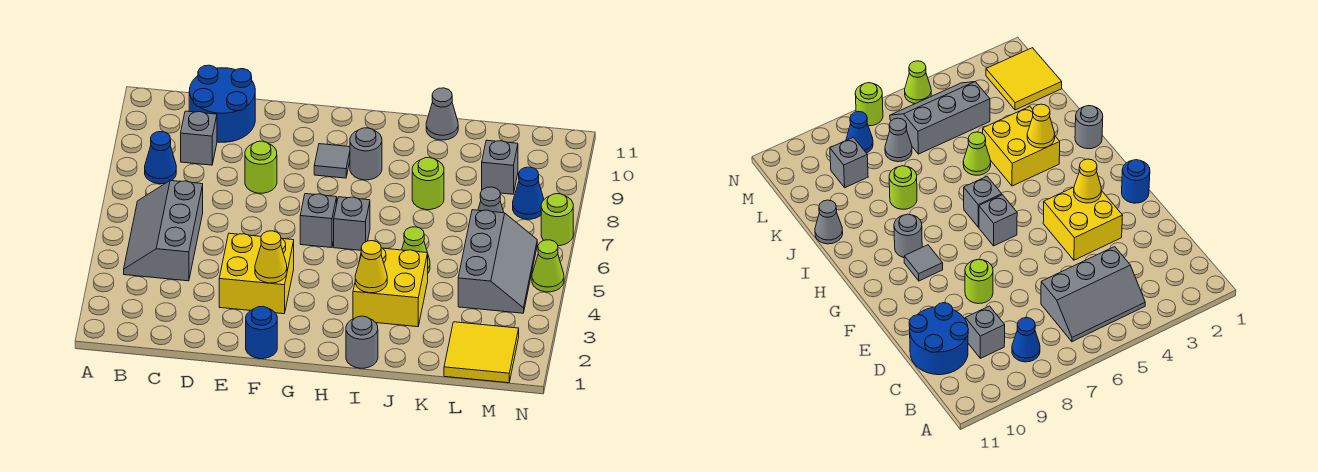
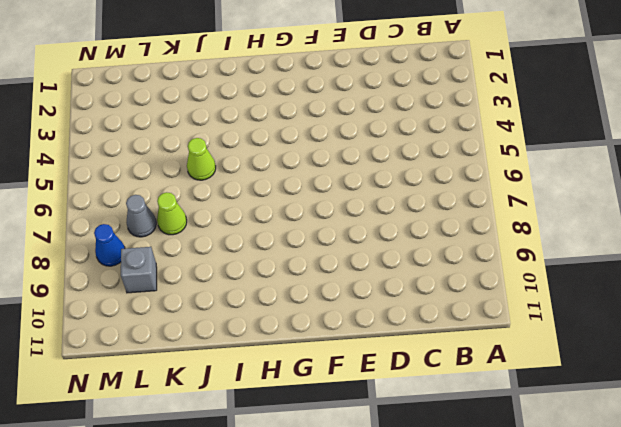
lime cone K7 level 1 -> lime cone N5 level 1
none -> grey slope B4:C6 level 1 top C
none -> blue cone B8 level 1
none -> grey brick C9 level 1

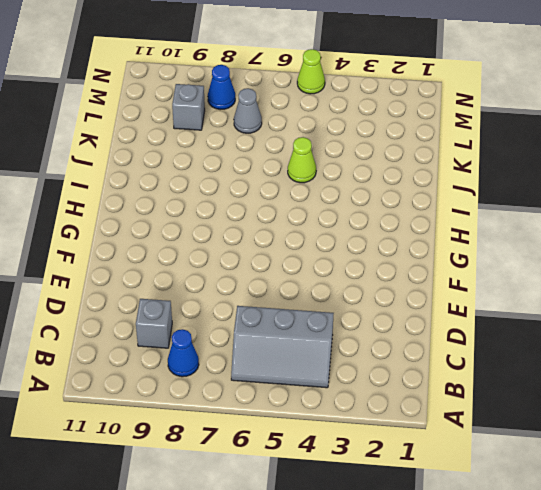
none -> blue round brick C10:D11 level 1
none -> yellow brick E3:F4 level 1
none -> lime round brick E8 level 1

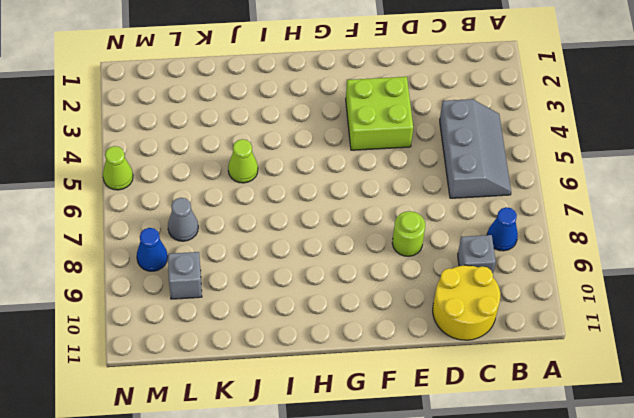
yellow round brick C10:D11 level 1 -> blue round brick C10:D11 level 1
lime brick E3:F4 level 1 -> yellow brick E3:F4 level 1
none -> blue round brick F1 level 1
none -> grey brick G6 level 1
none -> grey tile G9 level 1

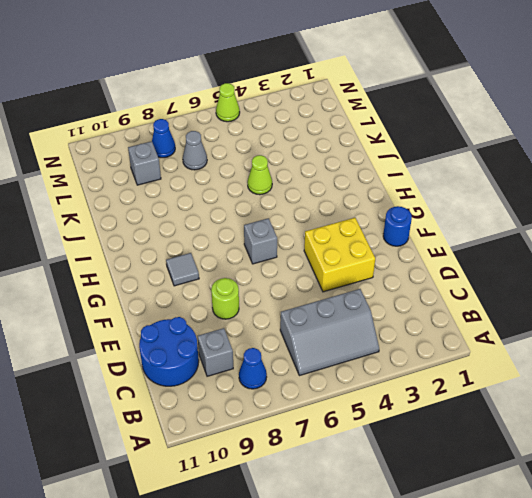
none -> grey brick H6 level 1
none -> grey round brick H9 level 1
none -> grey round brick I1 level 1

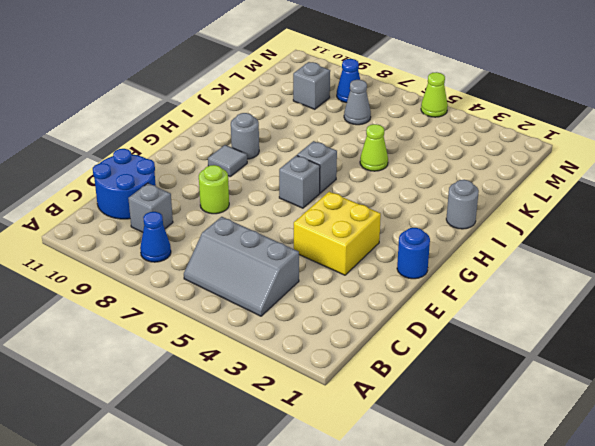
none -> yellow brick I3:J4 level 1
none -> lime round brick J8 level 1
none -> grey cone J11 level 1

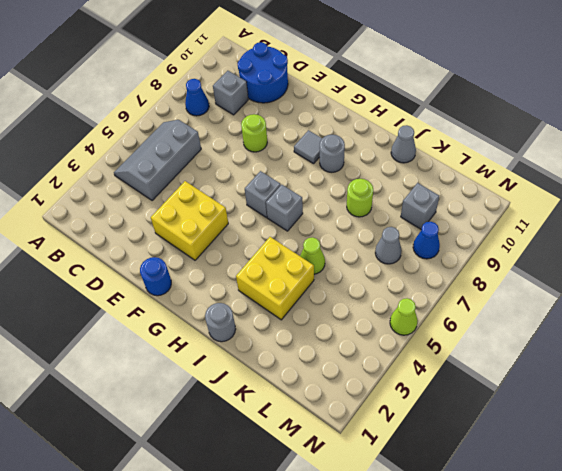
none -> yellow tile L1:M2 level 1
none -> grey slope L4:M6 level 1 top L
none -> lime round brick N7 level 1

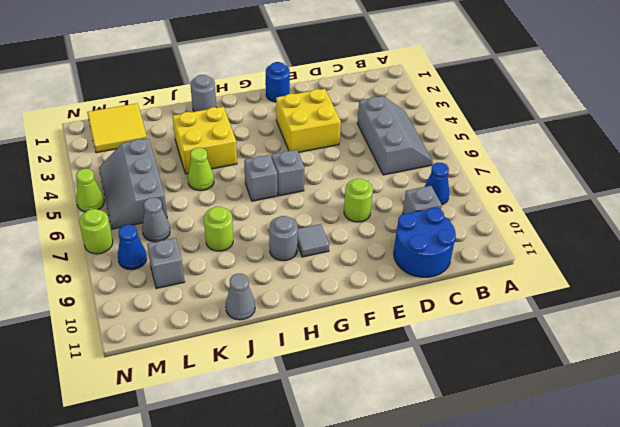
none -> yellow cone F3 level 2
none -> yellow cone I3 level 2

